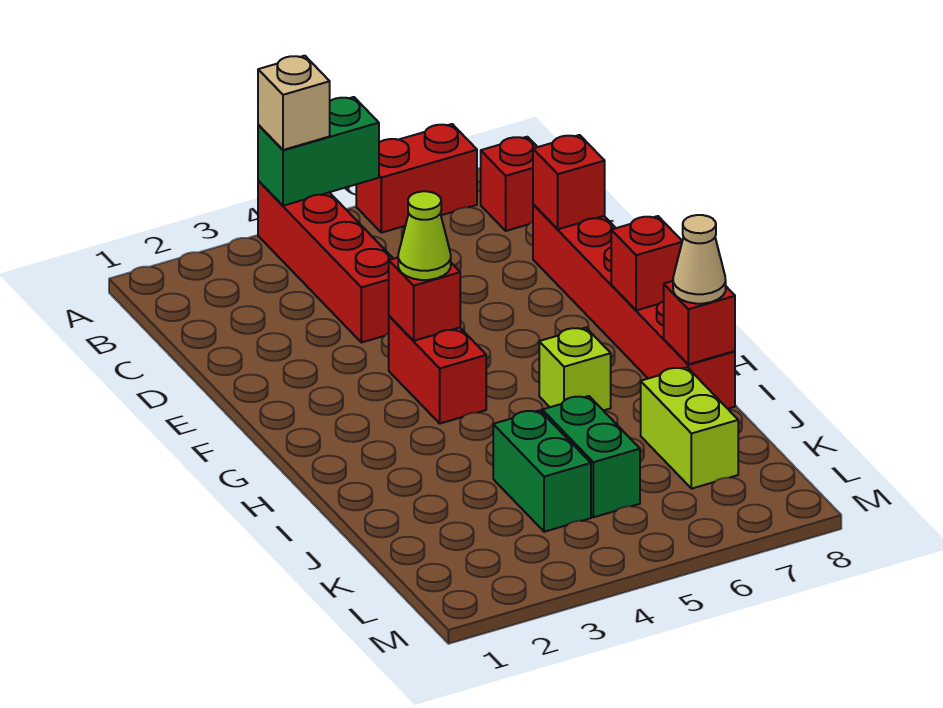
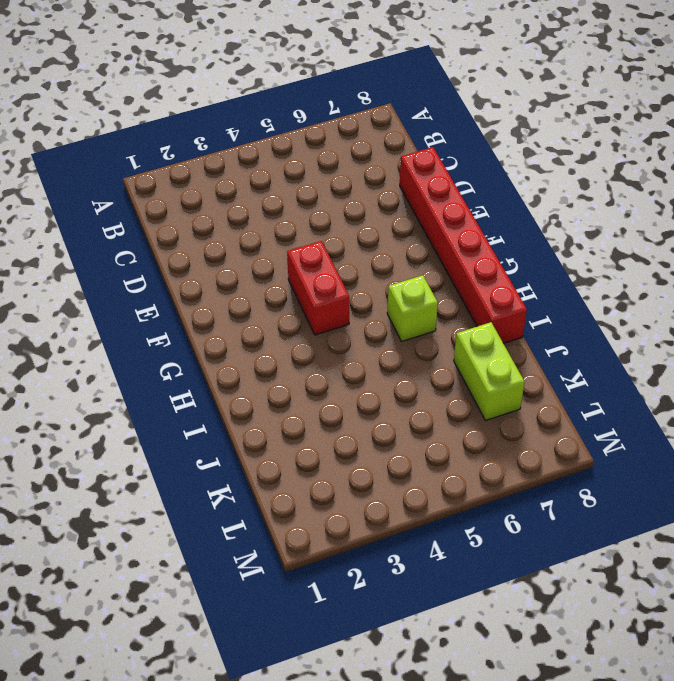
none -> red brick A4:D4 level 1
none -> red brick A6:A7 level 1
none -> red brick B8 level 1

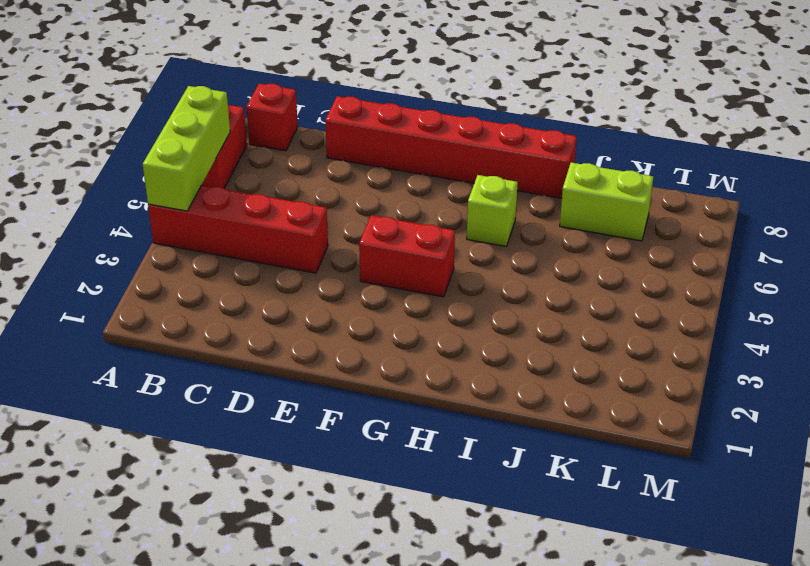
lime brick A4:A6 level 2 -> green brick A4:A5 level 2
none -> green brick J4:K4 level 1
none -> green brick J5:K5 level 1
none -> red brick D8 level 2

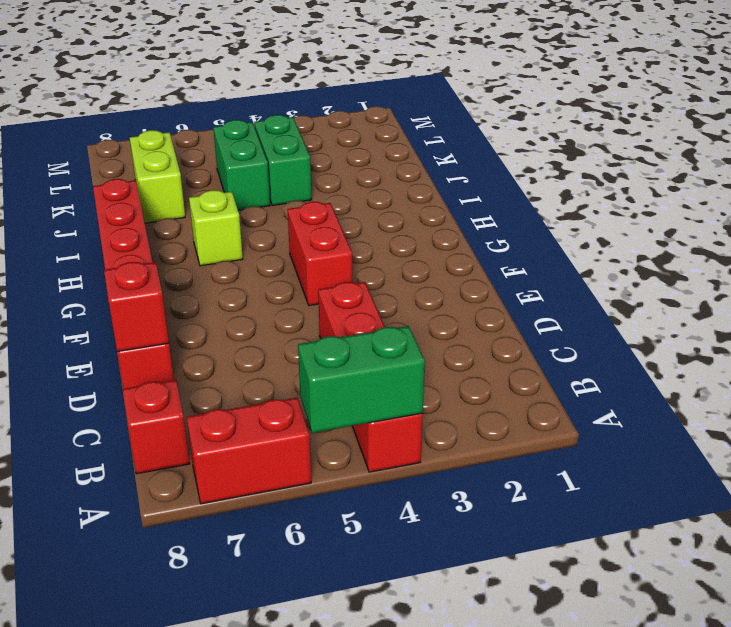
none -> red brick F4 level 2
none -> red brick G8 level 2
none -> red brick I8 level 2

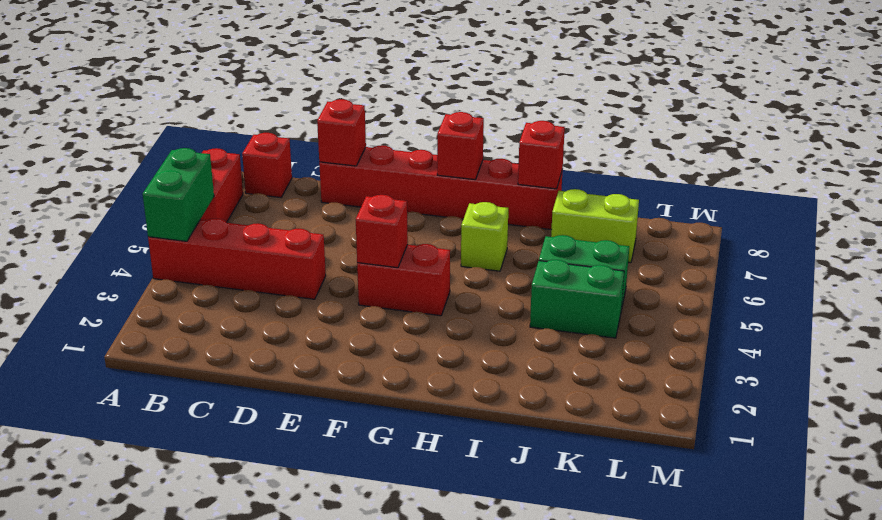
none -> tan brick A4 level 3
none -> lime cone F4 level 3
none -> tan cone I8 level 3

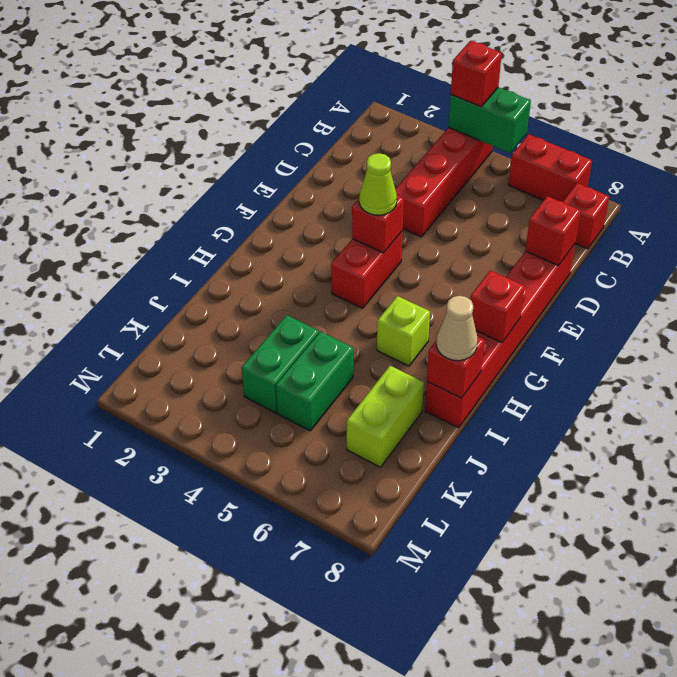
red brick A4 level 3 -> tan brick A4 level 3

